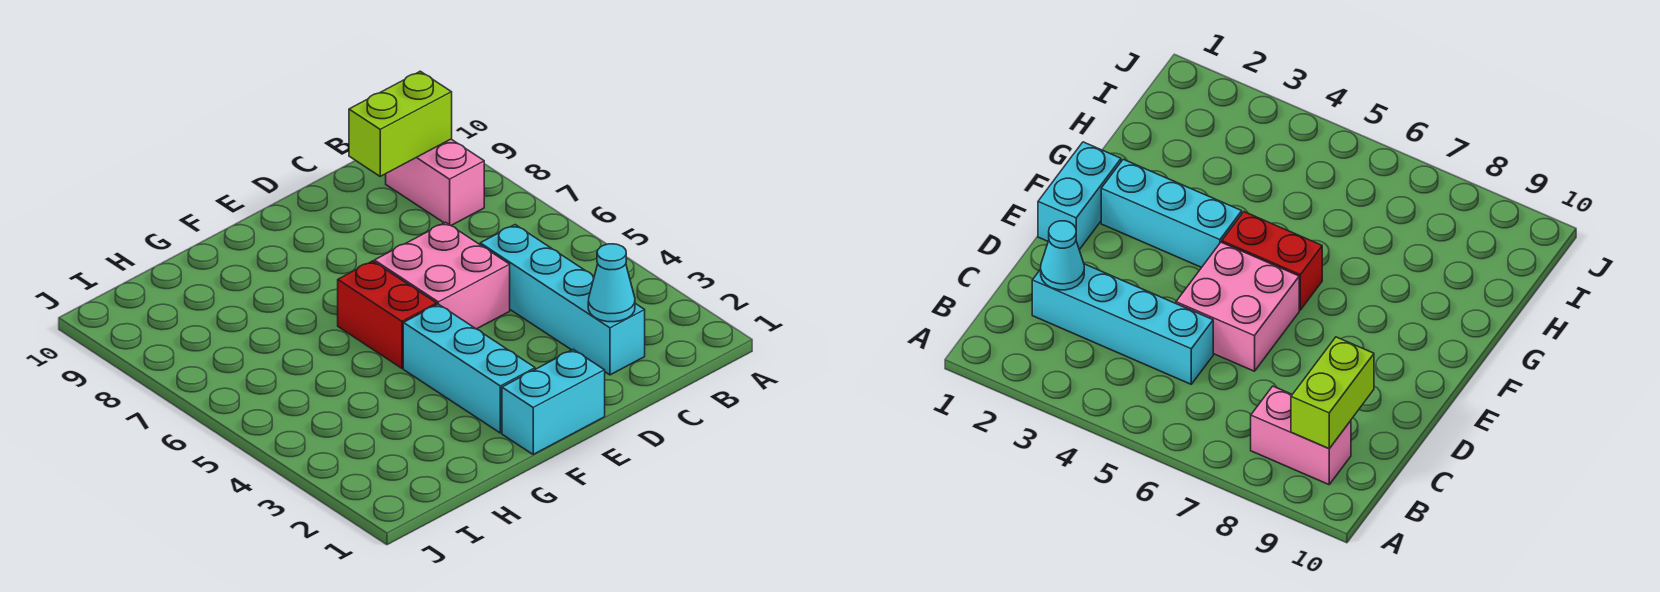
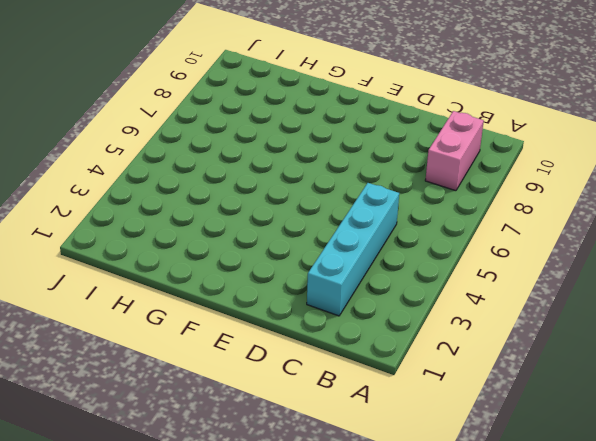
none -> pink brick D5:E6 level 1
none -> cyan brick E1:F1 level 1

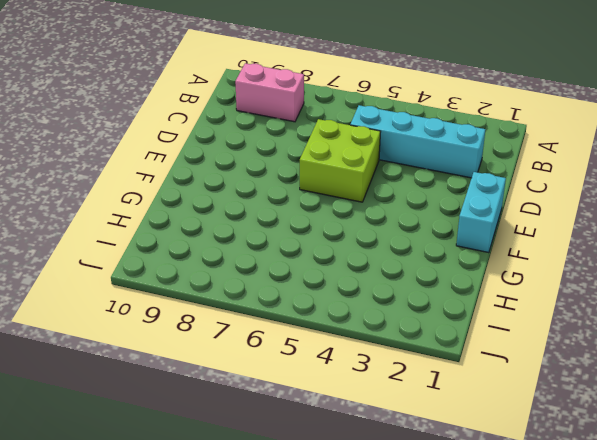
lime brick D5:E6 level 1 -> pink brick D5:E6 level 1
none -> cyan brick F2:F4 level 1
none -> red brick F5:F6 level 1

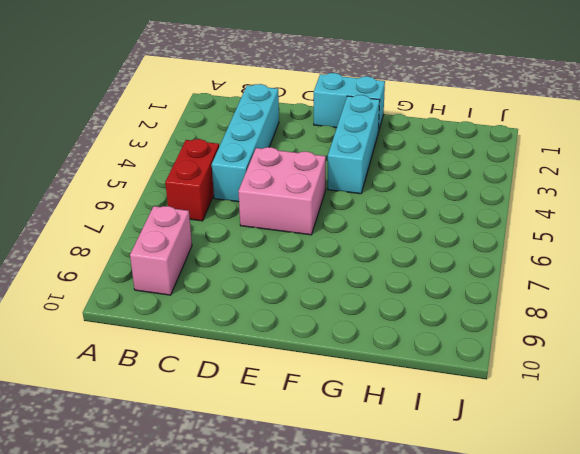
red brick B5:B6 level 1 -> red brick F5:F6 level 1
none -> lime brick B9:C9 level 2
none -> cyan cone C2 level 2

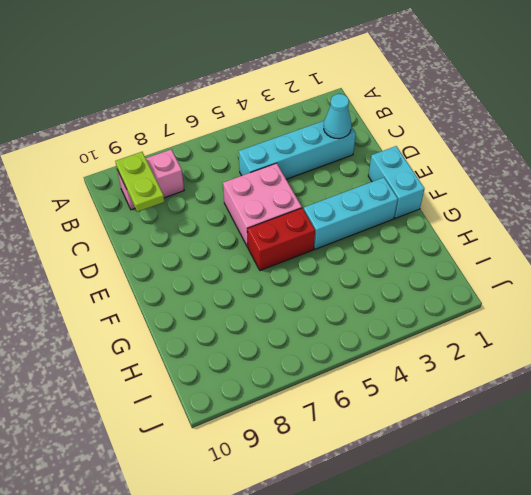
lime plate B9:C9 level 2 -> lime brick B9:C9 level 2

